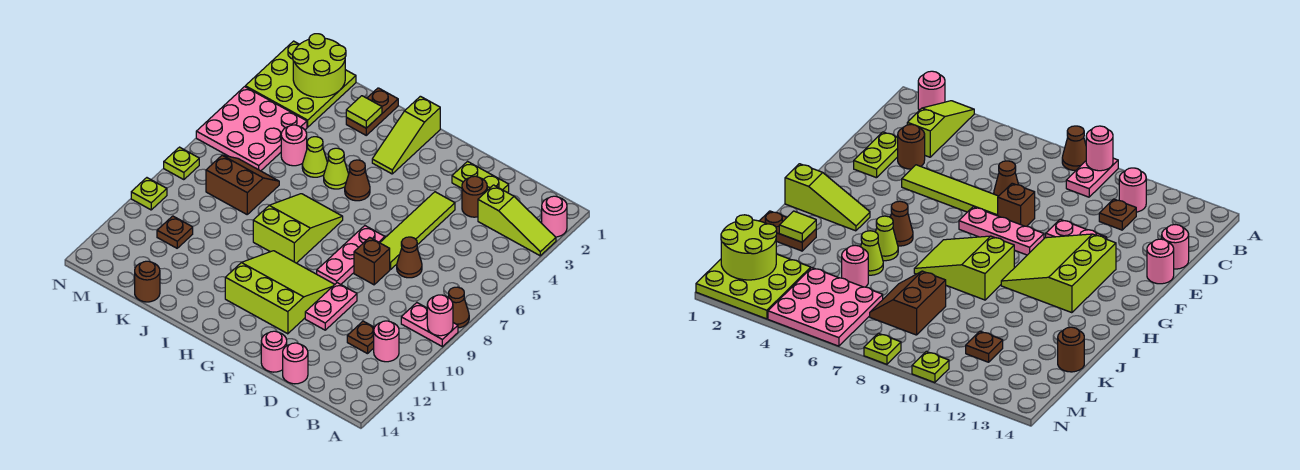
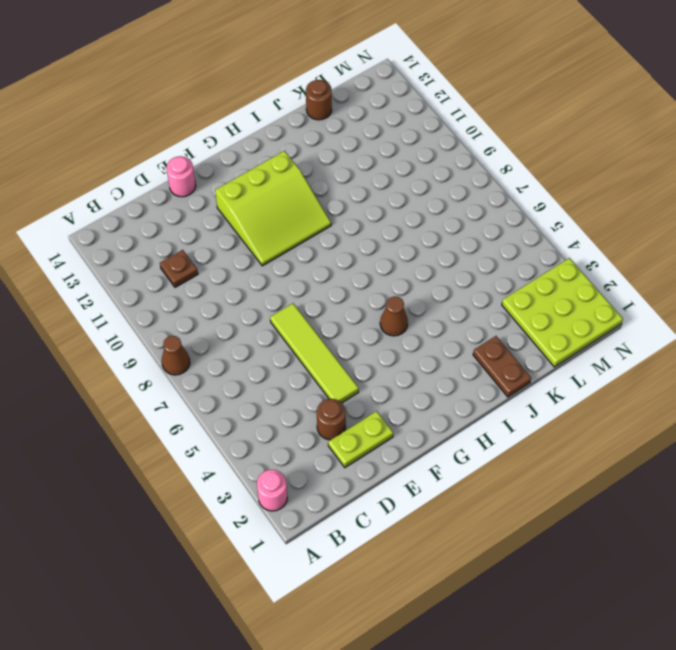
none -> lime slope A3:C3 level 1 top C
none -> pink plate A9:B9 level 1
none -> pink round brick B11 level 1
none -> brown cone D7 level 1

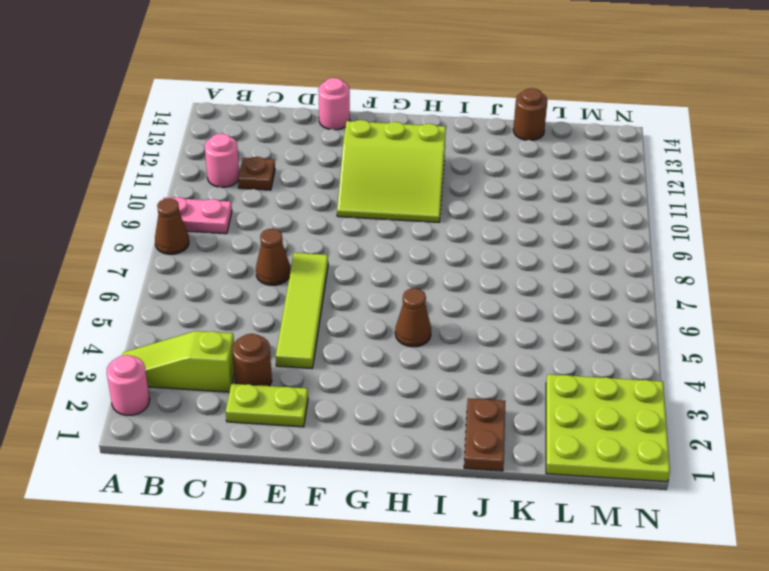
none -> pink round brick D14 level 1
none -> brown brick E8 level 1
none -> pink plate E10:E11 level 1
none -> pink plate F7:F9 level 1

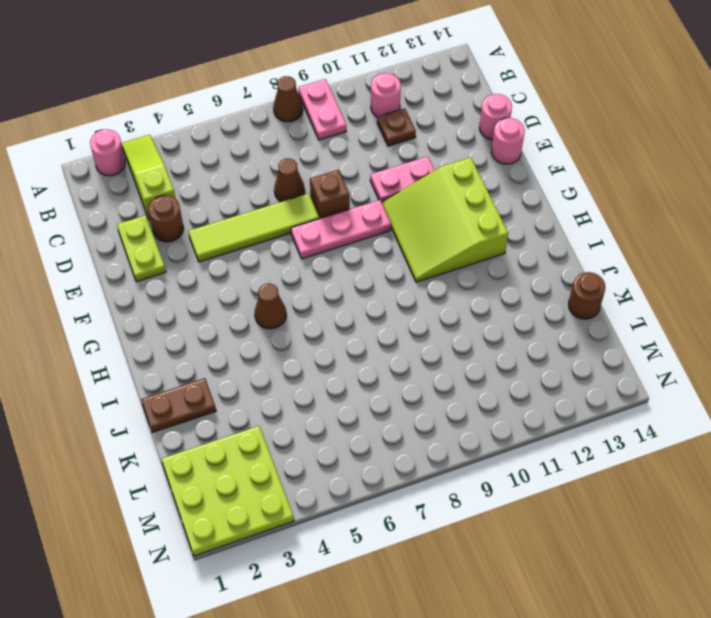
none -> lime slope H1:H3 level 1 top 1
none -> lime slope H7:I9 level 1 top 9
none -> lime cone I5 level 1
none -> lime cone J5 level 1

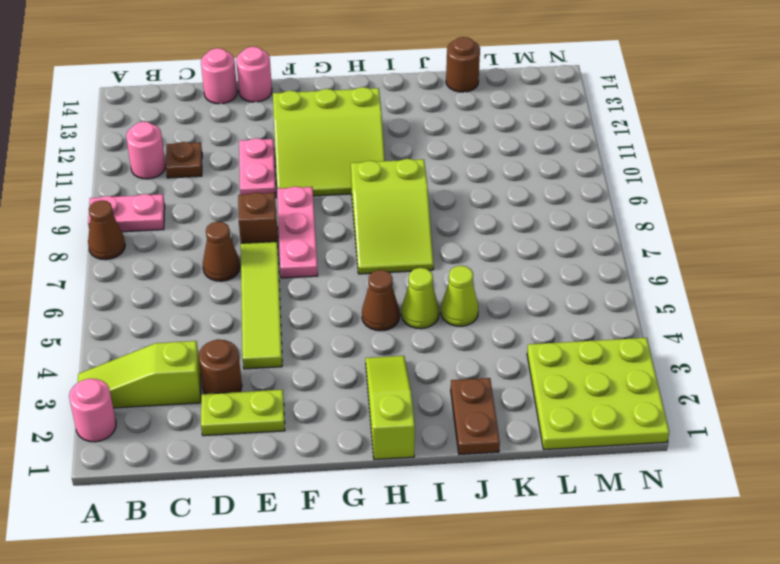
none -> pink round brick K5 level 1
none -> brown slope K7:L8 level 1 top 8
none -> pink plate L4:N6 level 1
none -> brown plate L11 level 1

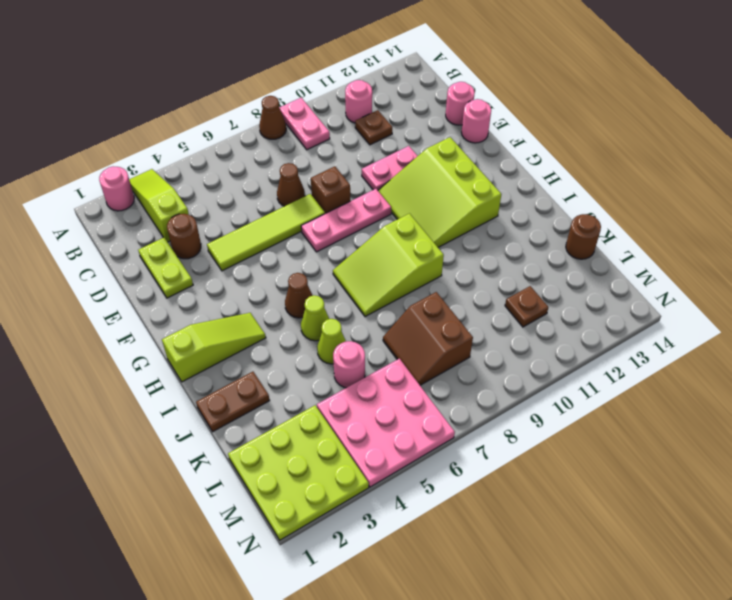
none -> lime plate N8 level 1
none -> lime plate N10 level 1
none -> pink round brick A9 level 2
none -> lime tile J2 level 2

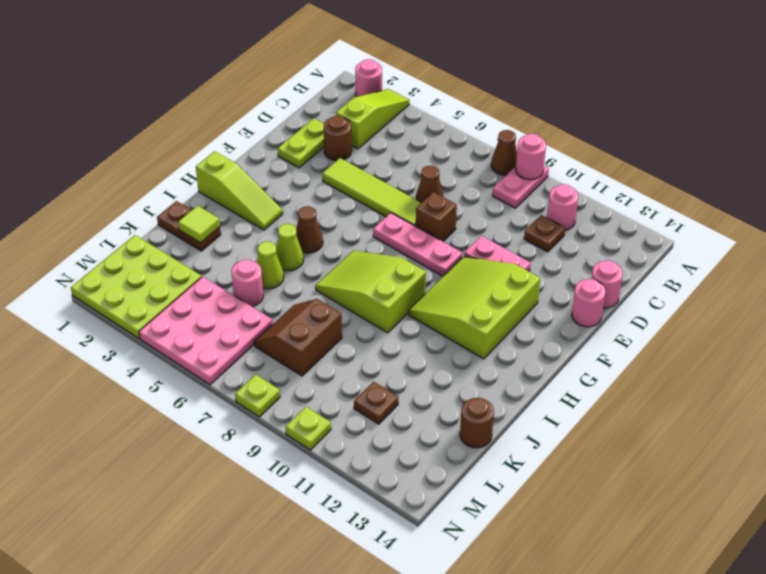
none -> lime round brick L1:M2 level 2

